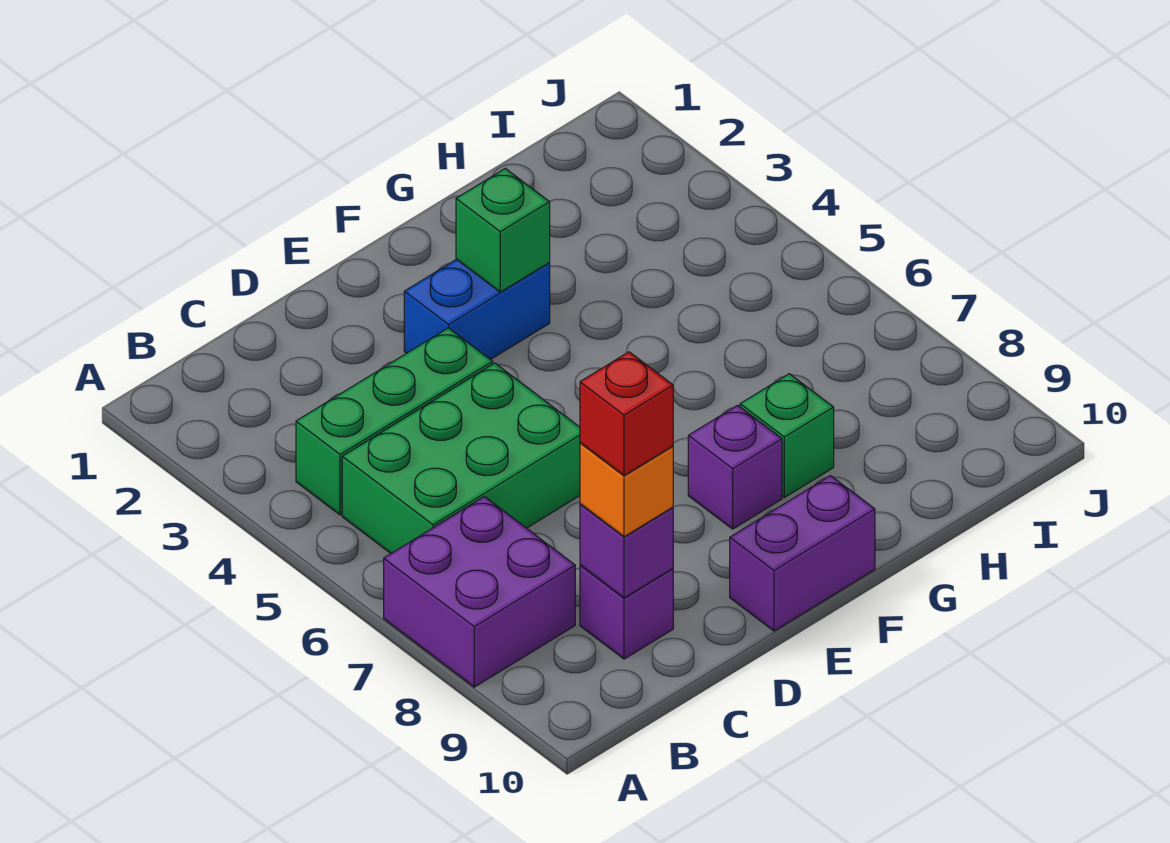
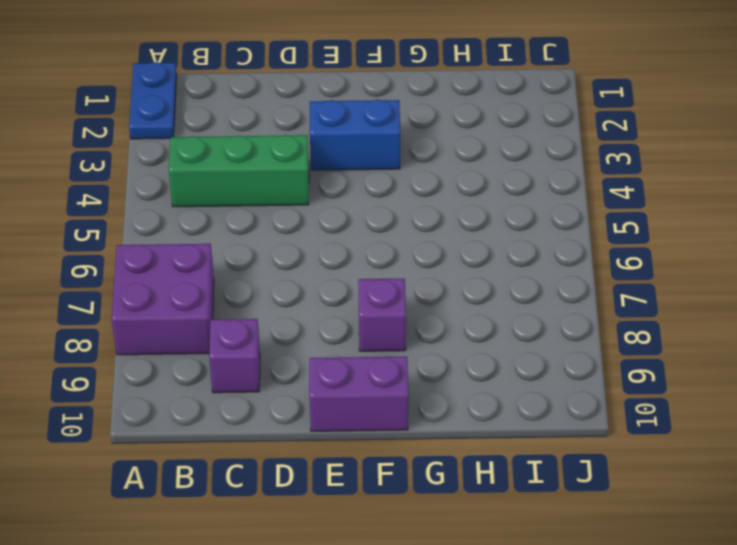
blue plate A1:A2 level 1 -> none
none -> green brick B5:D6 level 1
none -> green brick G8 level 1
none -> purple brick C9 level 2

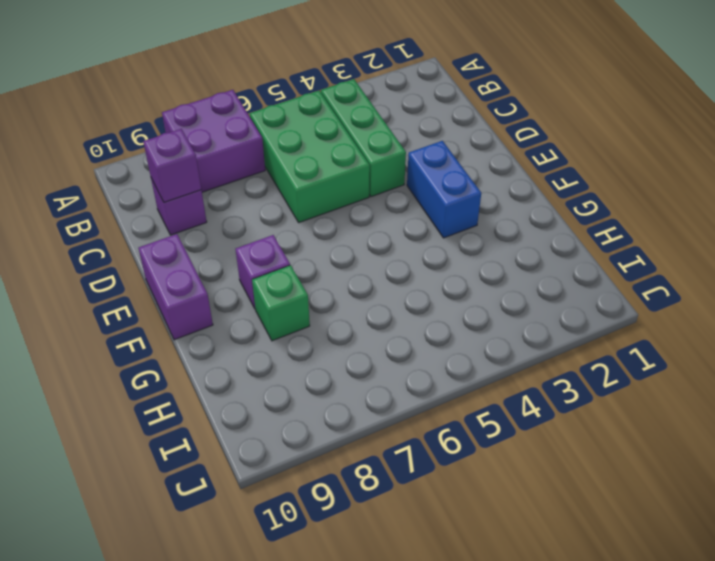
none -> green brick F3 level 2
none -> orange brick C9 level 3
none -> red brick C9 level 4

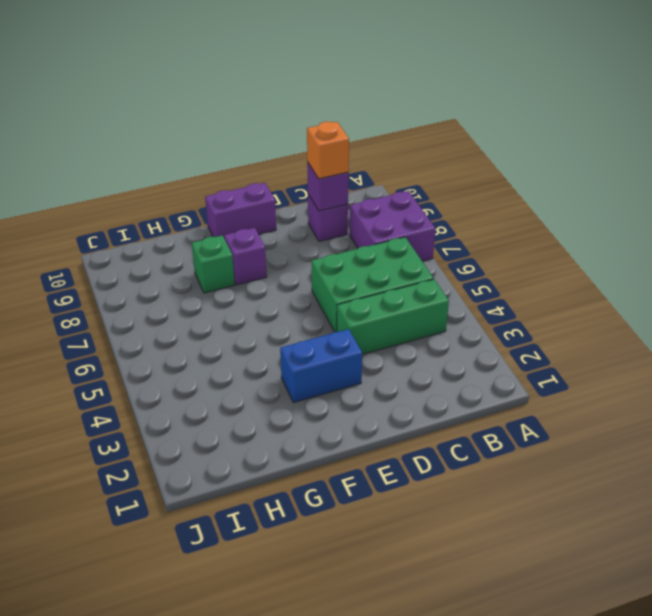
none -> green brick F3 level 2
none -> red brick C9 level 4

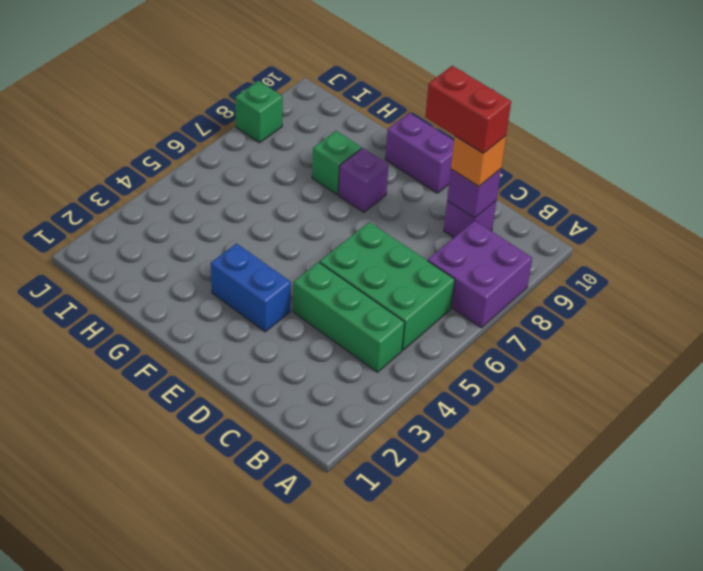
red brick C9:D9 level 4 -> red brick C9 level 4
green brick J8 level 1 -> green brick F3 level 2

